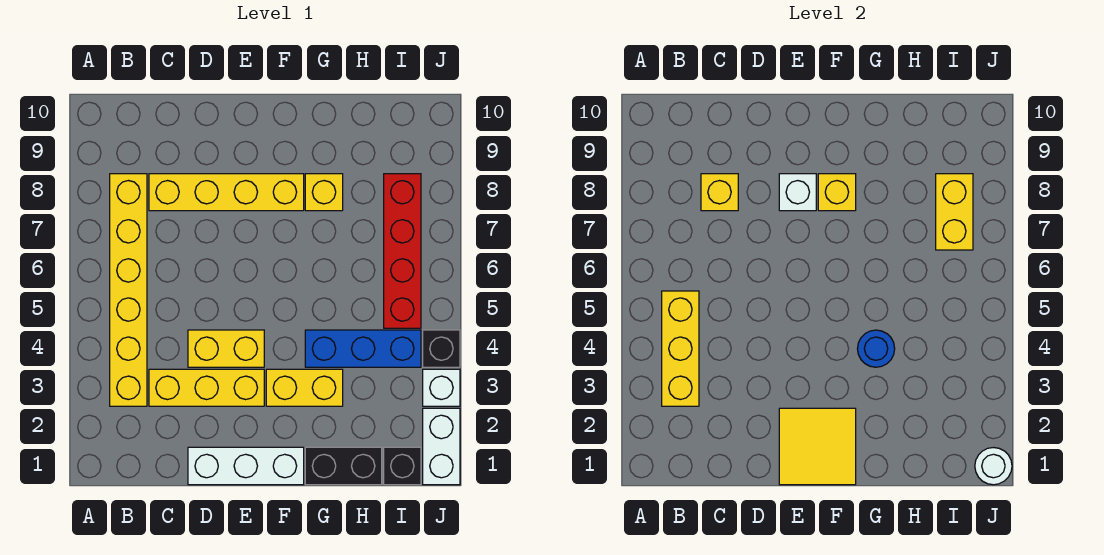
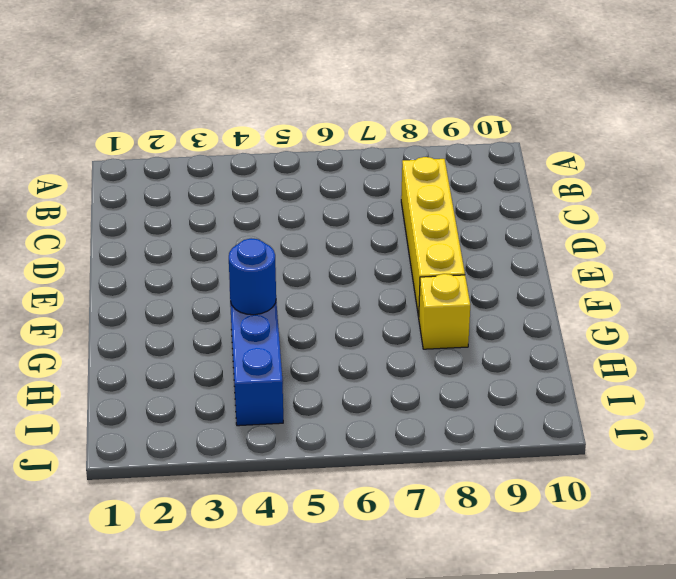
none -> yellow brick B3:B8 level 1
none -> yellow brick C3:E3 level 1
none -> white brick D1:F1 level 1

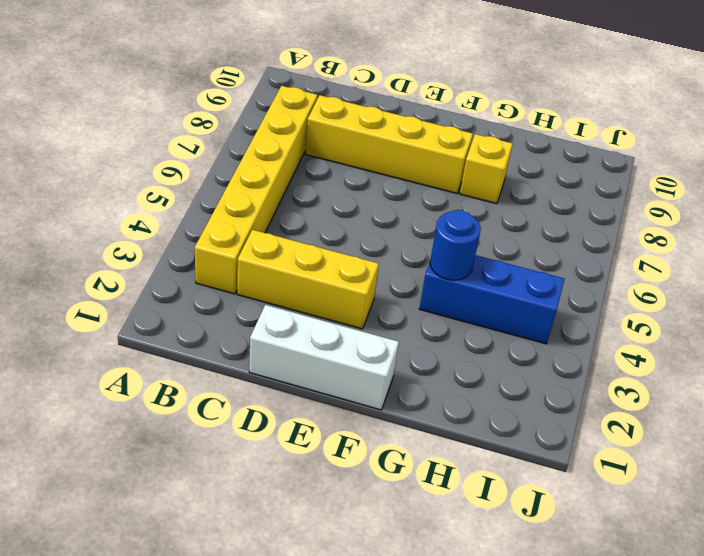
none -> yellow brick D4:E4 level 1
none -> yellow brick F3:G3 level 1
none -> black brick G1:H1 level 1

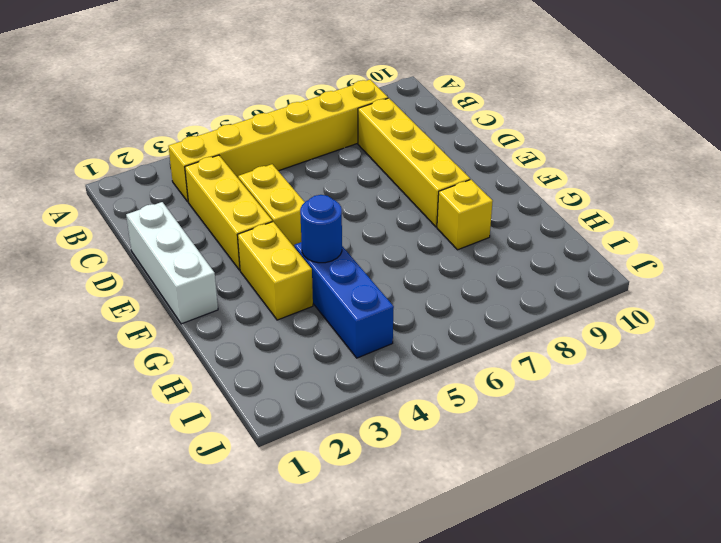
none -> black brick G1:H1 level 1
none -> black brick I1 level 1
none -> red brick I5:I8 level 1

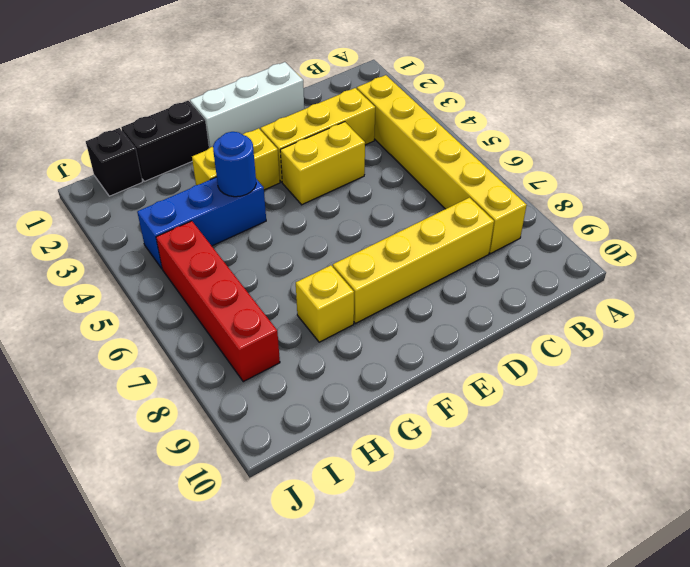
none -> white brick J1:J2 level 1
none -> white brick J3 level 1
none -> black brick J4 level 1

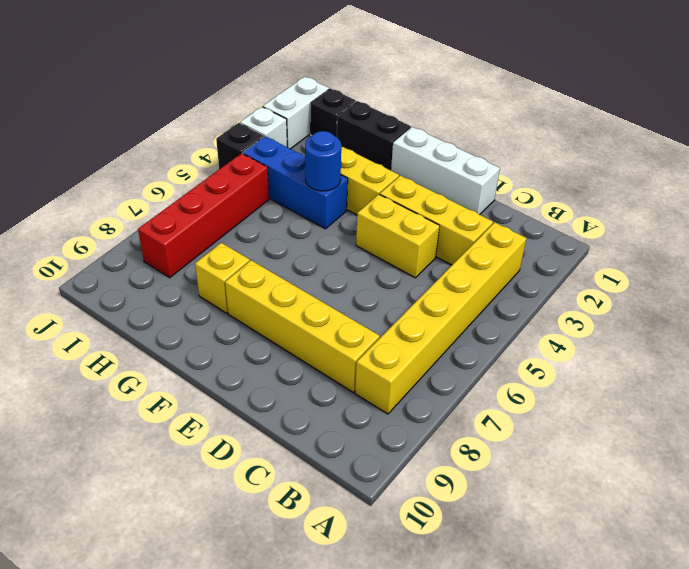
none -> yellow brick B3:B5 level 2
none -> yellow brick C8 level 2
none -> yellow tile E1:F2 level 2

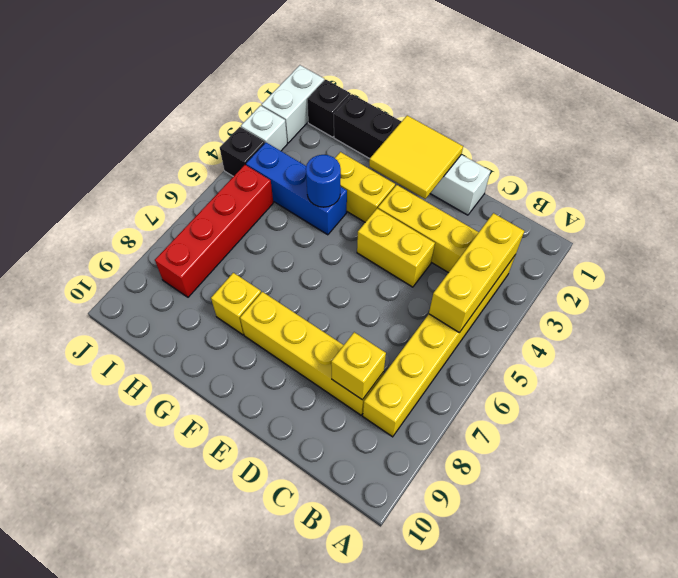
none -> white brick E8 level 2
none -> yellow brick F8 level 2
none -> yellow brick I7:I8 level 2

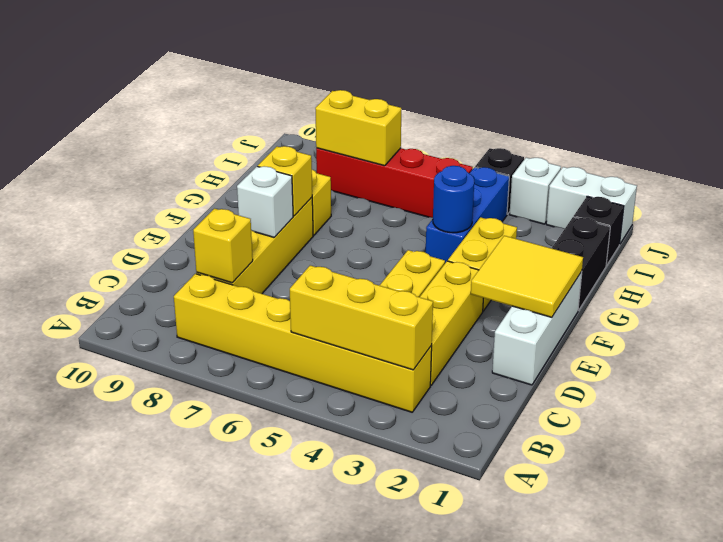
none -> white round brick J1 level 2

